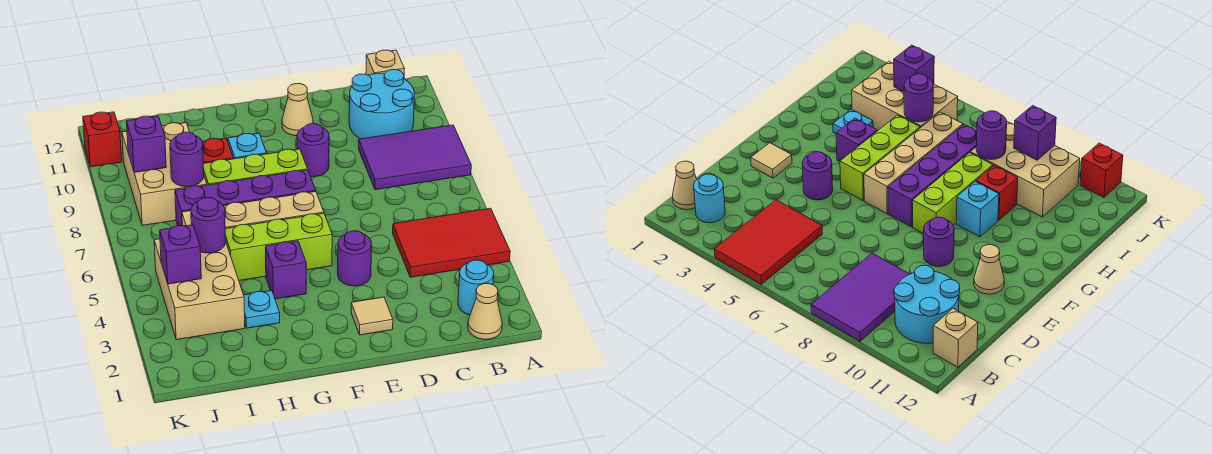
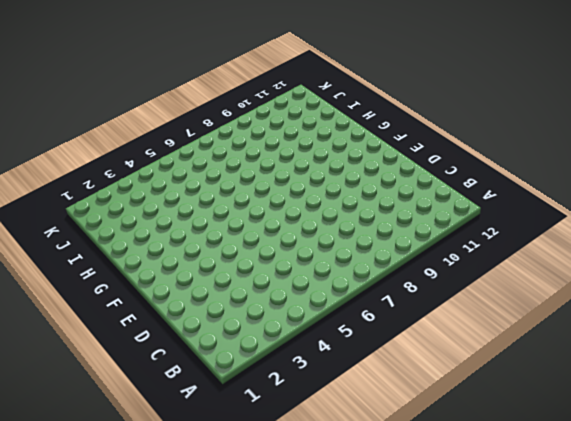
none -> red tile A4:C5 level 1
none -> purple tile A8:C9 level 1
none -> tan cone B1 level 1

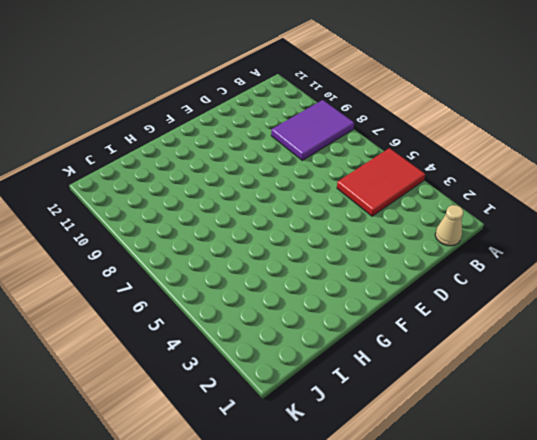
none -> cyan round brick B2 level 1
none -> cyan round brick B10:C11 level 1
none -> tan brick B12 level 1

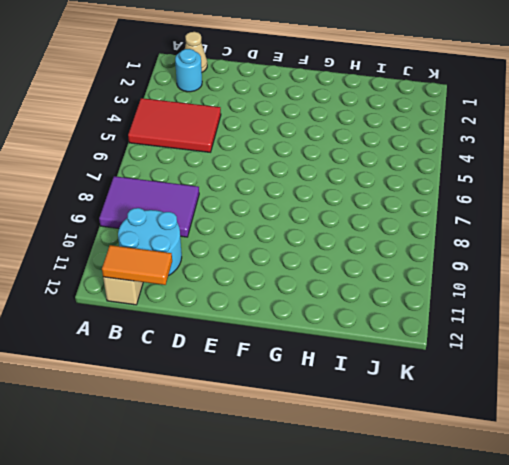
orange tile B12:C12 level 2 -> none
none -> tan tile E2 level 1
none -> purple round brick E4 level 1
none -> purple round brick E9 level 1

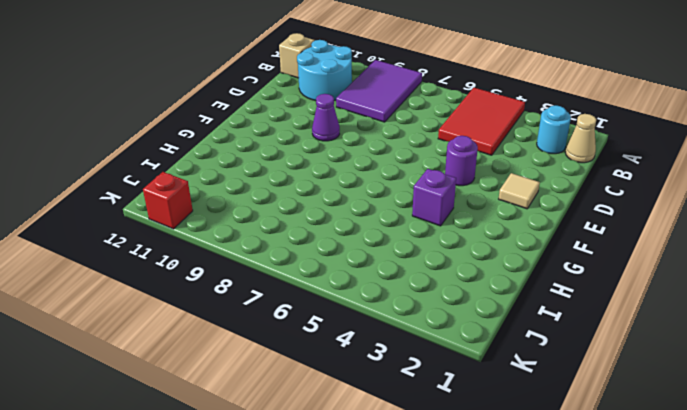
purple cone E9 level 1 -> purple round brick E9 level 1
none -> tan cone E11 level 1
none -> lime brick F5:H5 level 1
none -> tan brick F6:I6 level 1

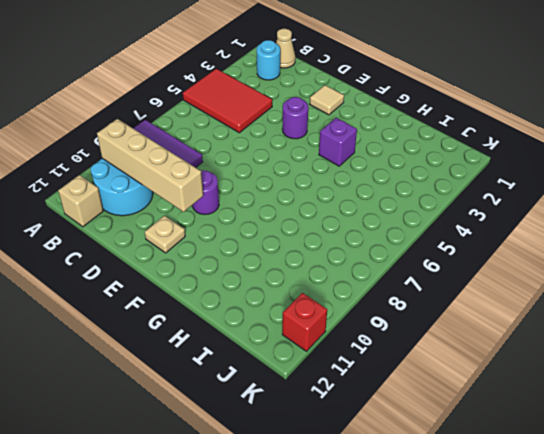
tan brick B10:E10 level 2 -> tan brick F6:I6 level 1
tan plate E11 level 1 -> tan cone E11 level 1
none -> lime brick F5:H5 level 1
none -> purple brick F7:I7 level 1
none -> lime brick F8:H8 level 1

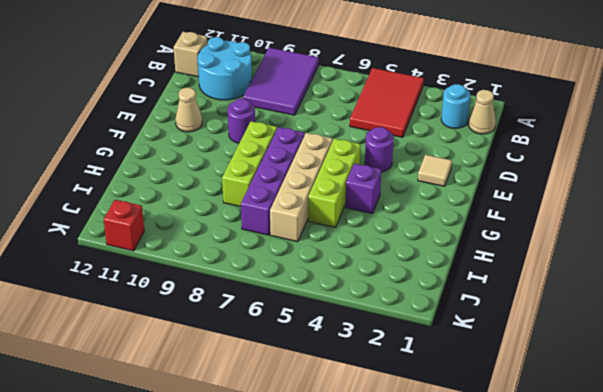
none -> cyan brick G9 level 1
none -> cyan plate H3 level 1
none -> red brick H9 level 1

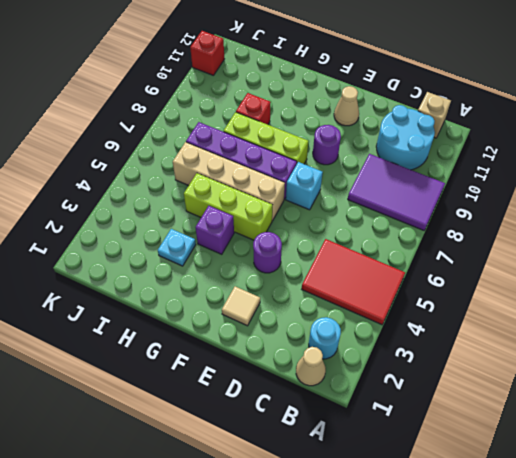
cyan brick E7 level 1 -> cyan brick G9 level 1
none -> tan brick I3:J5 level 1
none -> tan brick I8:J10 level 1
none -> purple round brick I5 level 2

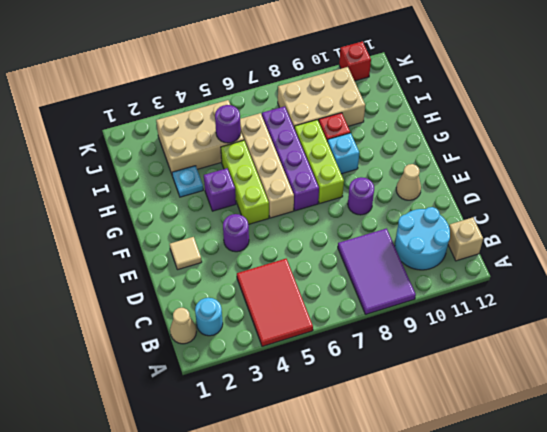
none -> purple round brick I8 level 2
none -> purple brick J4 level 2
none -> purple brick J9 level 2

